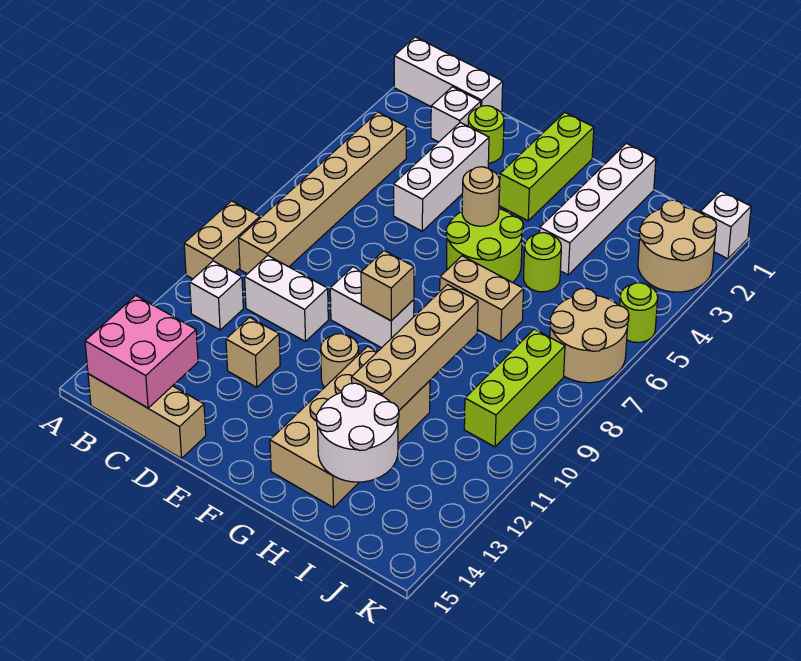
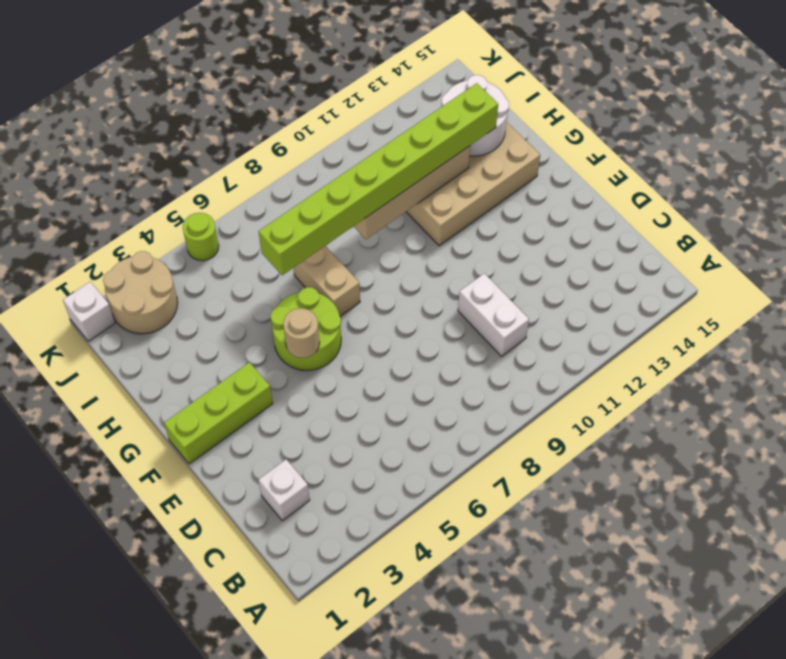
lime brick H6:H13 level 3 -> none
none -> white brick A1:C1 level 1
none -> tan brick A9:A10 level 1
none -> tan brick B4:B9 level 1

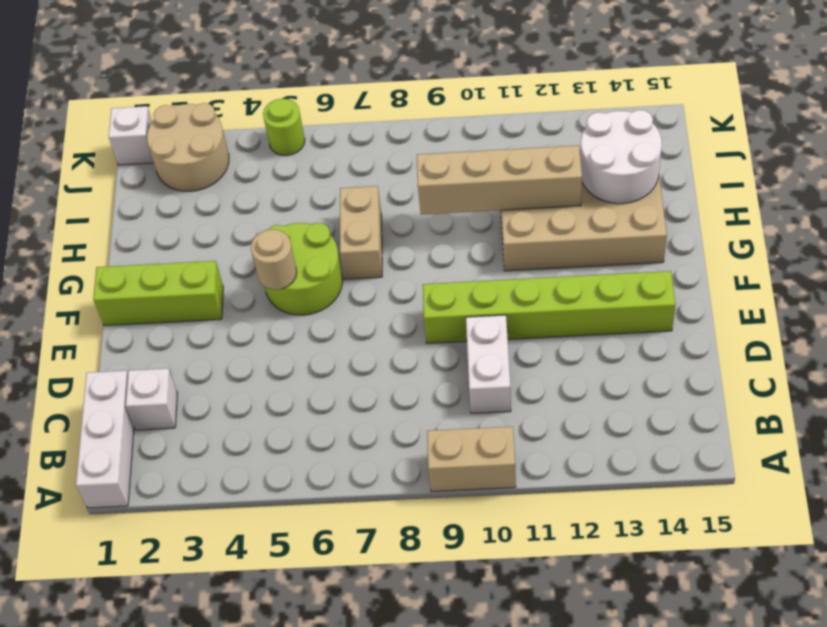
lime brick E9:E14 level 1 -> white brick E9:F9 level 1
none -> tan brick B4:B9 level 1
none -> white brick B11 level 1
none -> tan brick B15:D15 level 1

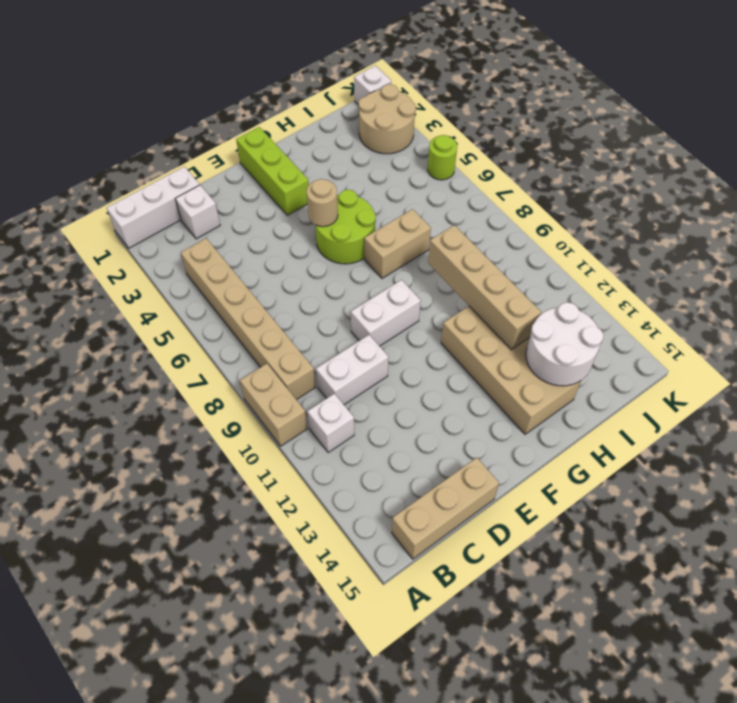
none -> lime round brick D2 level 1
none -> white brick D3:D5 level 1
none -> tan brick D12 level 1

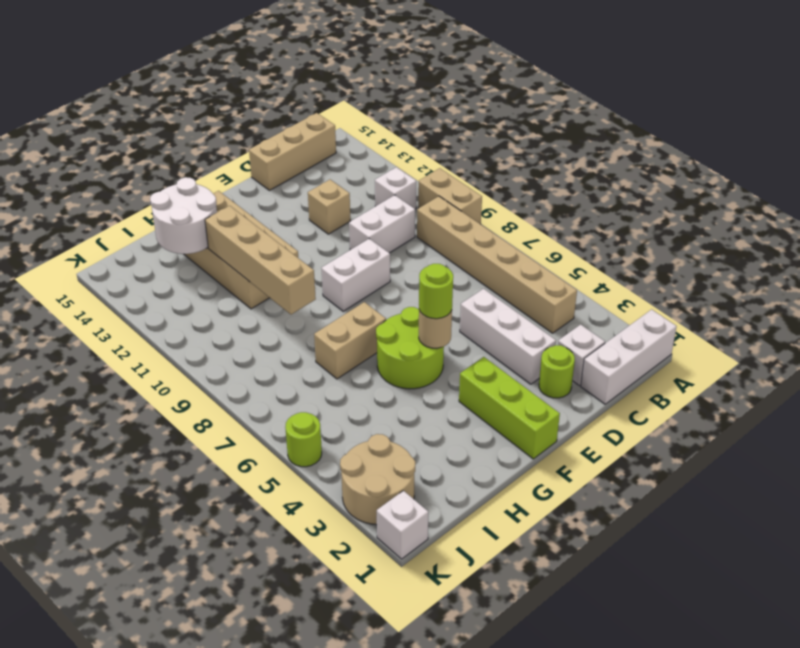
lime round brick F5 level 3 -> lime round brick H5 level 1
none -> tan round brick F11 level 1
none -> white brick H1:H4 level 1
none -> tan round brick J6:K7 level 1

